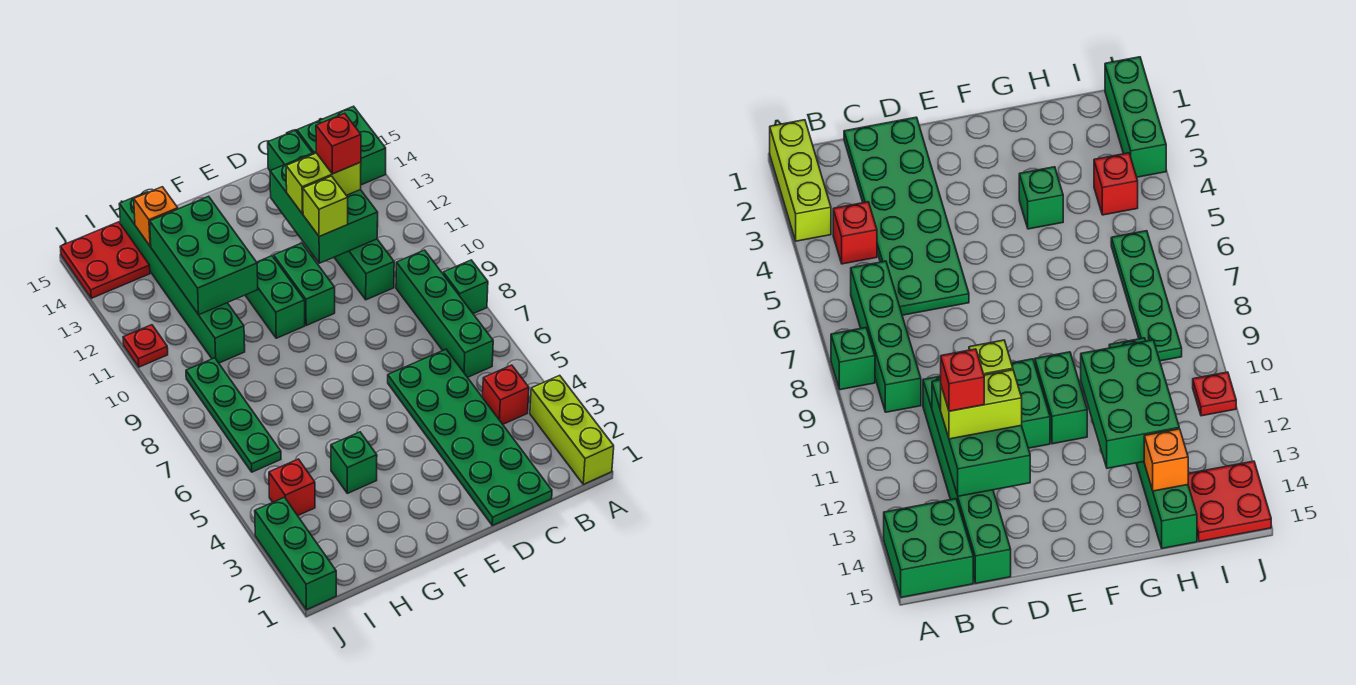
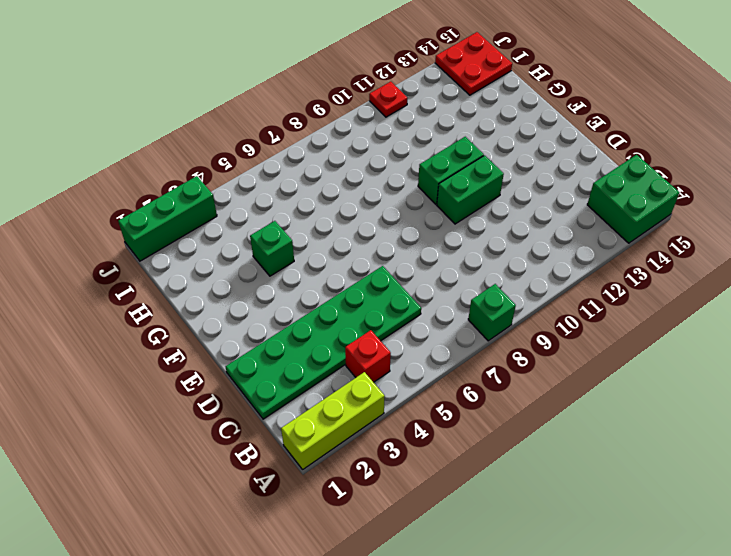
none -> green brick B6:B9 level 1
none -> green brick C10:C15 level 1
none -> green brick H10:H15 level 1

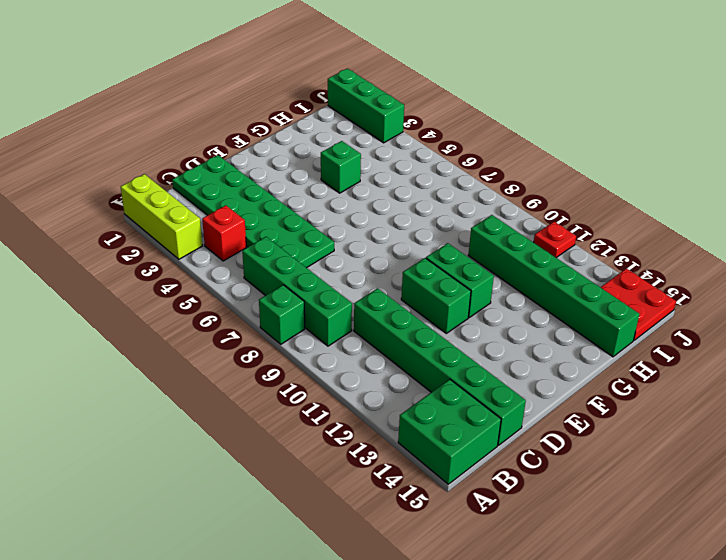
none -> red brick I4 level 1
none -> green plate I6:I9 level 1
none -> green brick C11:D13 level 2

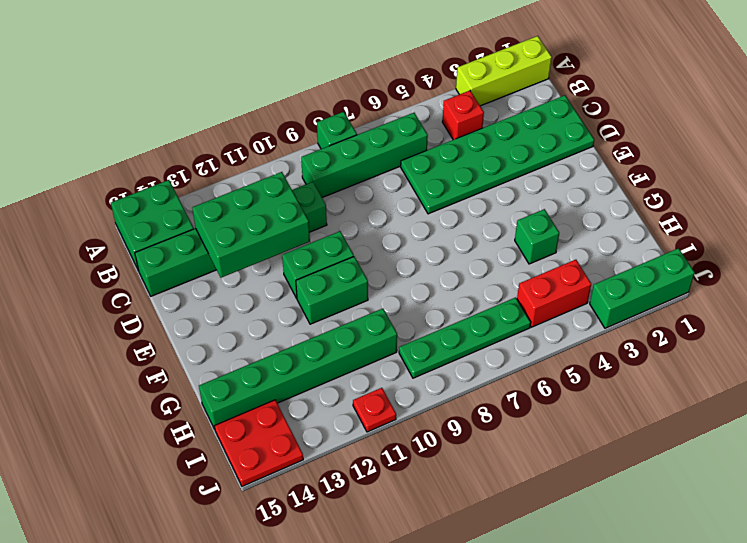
red brick I4:I5 level 1 -> red brick I4 level 1
none -> green brick G11:H13 level 2
none -> orange brick H14 level 2
none -> lime brick C12:D12 level 3

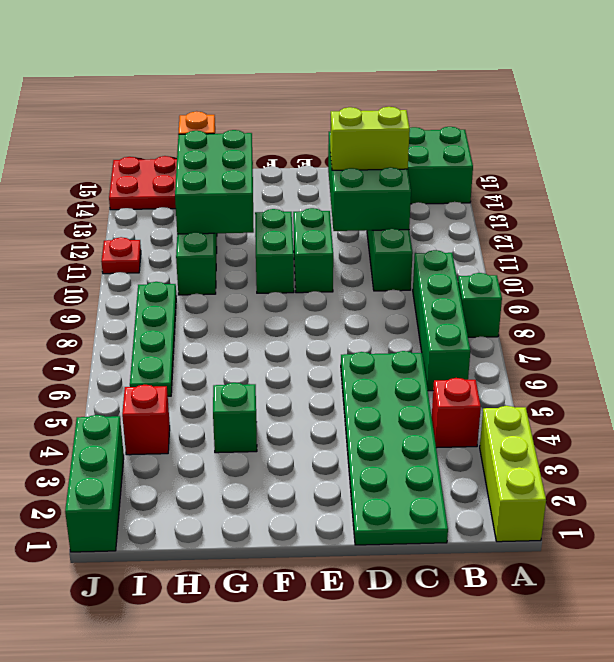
none -> lime brick D11 level 3
none -> red brick C12 level 4

